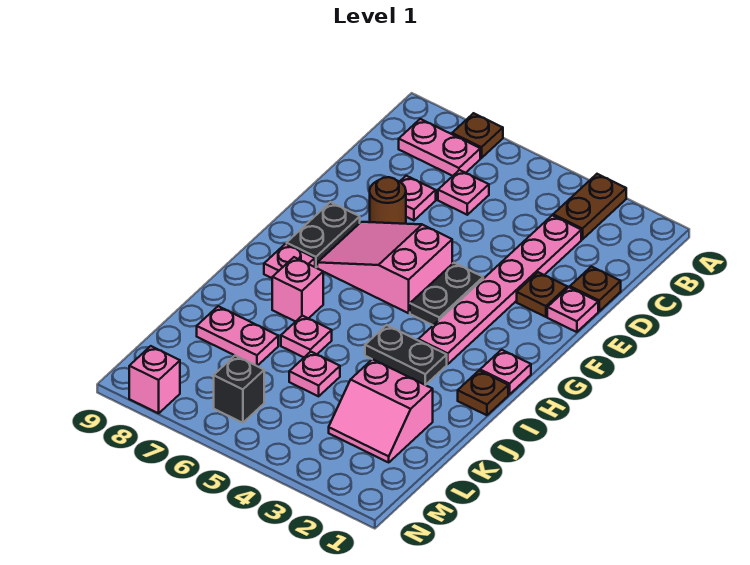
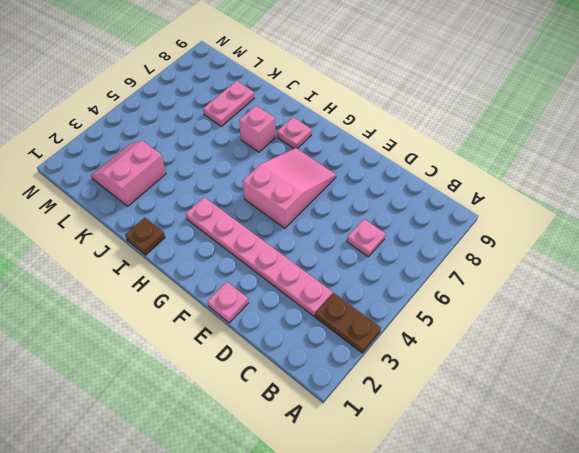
none -> brown plate A7 level 1
none -> pink plate B7:B8 level 1
none -> brown plate D1 level 1

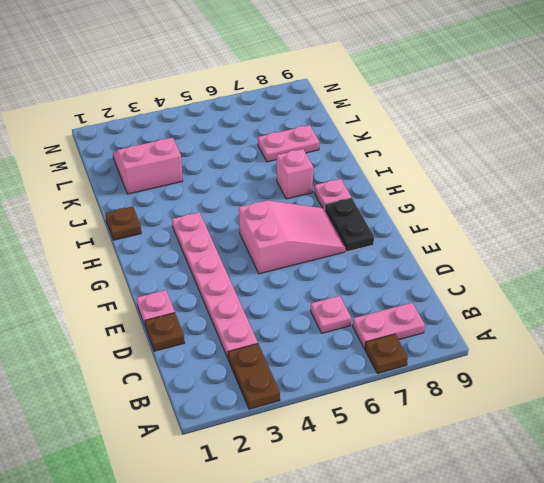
none -> pink plate D7 level 1
none -> brown plate E2 level 1
none -> brown round brick E7 level 1

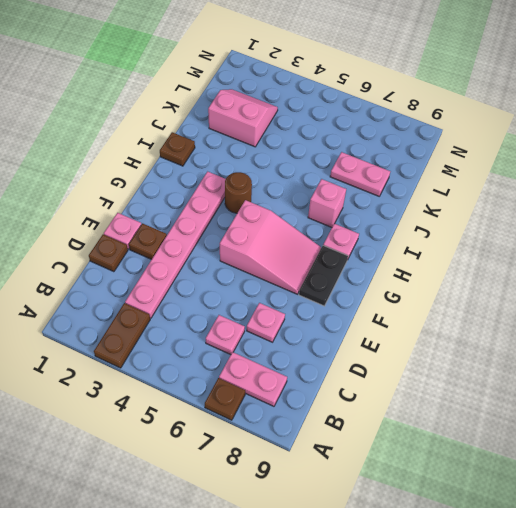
brown round brick H4 level 1 -> brown round brick E7 level 1
none -> black plate F4:G4 level 1
none -> pink plate H1 level 1
none -> black plate I3:I4 level 1

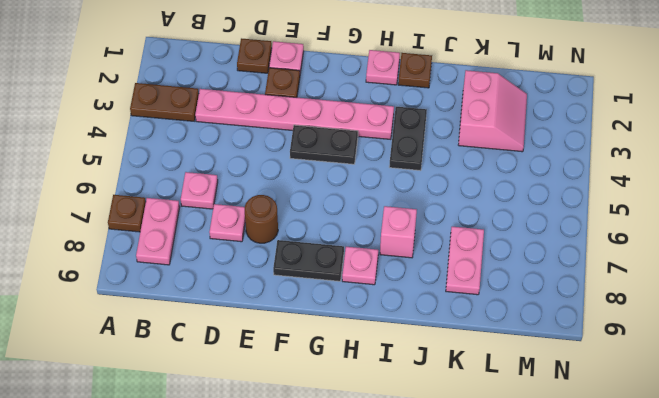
none -> pink slope F5:G7 level 1 top 5
none -> pink plate J6 level 1
none -> pink plate K5 level 1

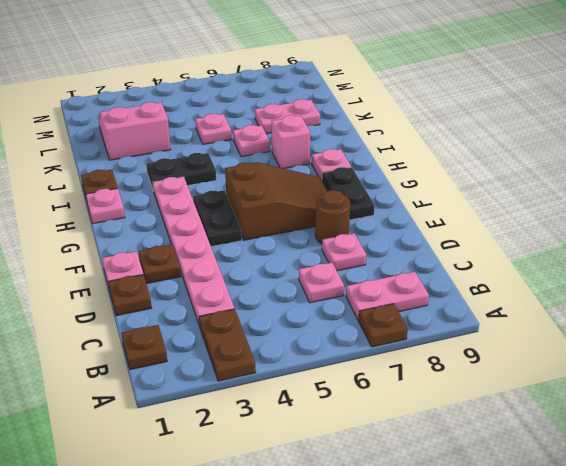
brown plate B1 level 1 -> none
brown slope F5:G7 level 1 top 5 -> pink slope F5:G7 level 1 top 5
none -> black brick M6 level 1
none -> pink brick N8 level 1

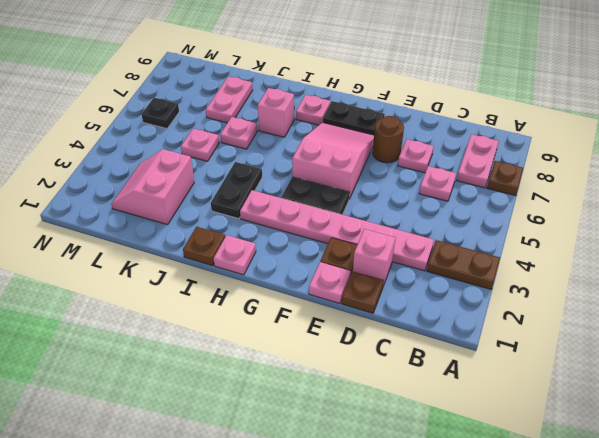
pink brick D2 level 1 -> pink brick N8 level 1
black plate M6 level 1 -> black brick M6 level 1

